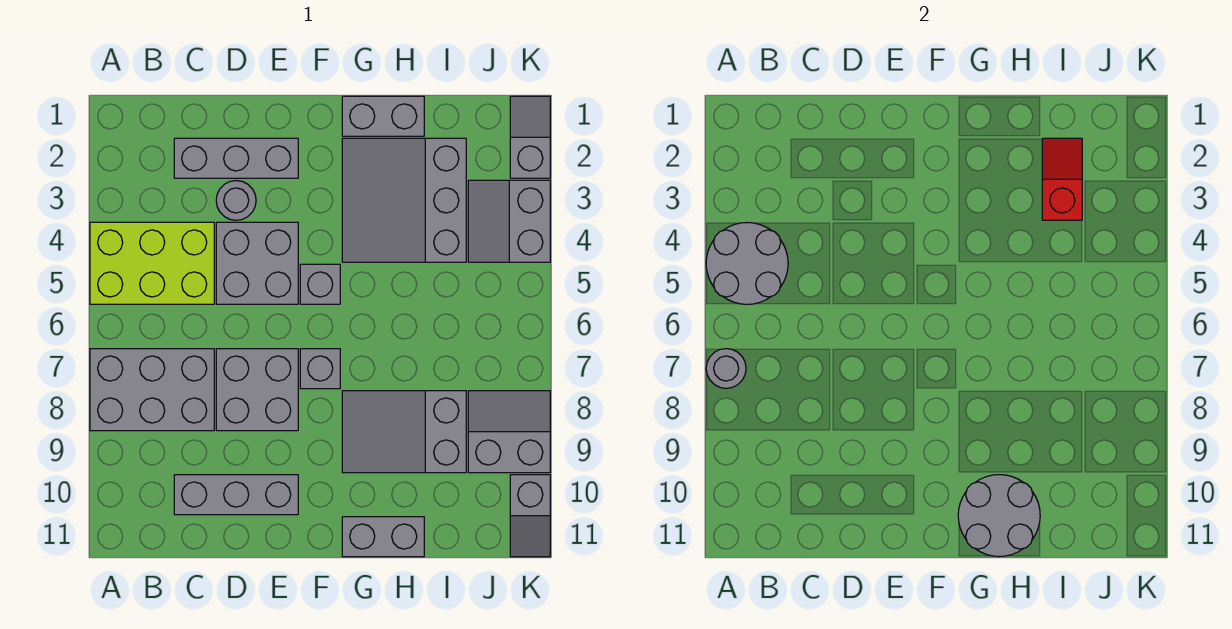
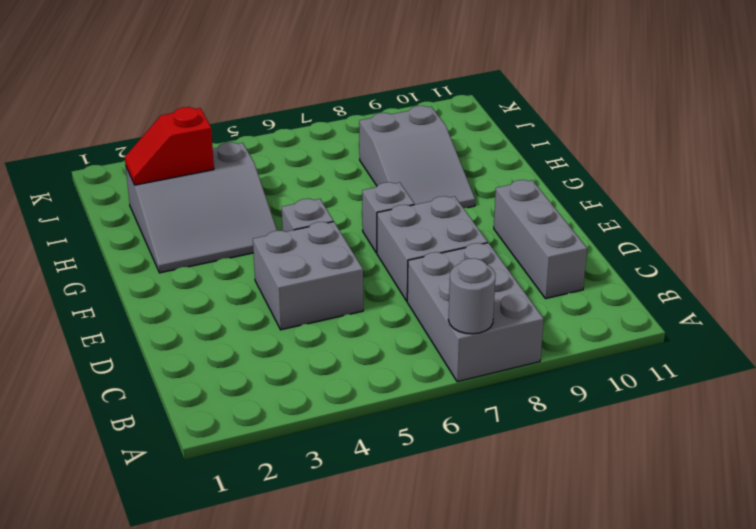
none -> lime brick A4:C5 level 1
none -> grey brick C2:E2 level 1
none -> grey round brick D3 level 1

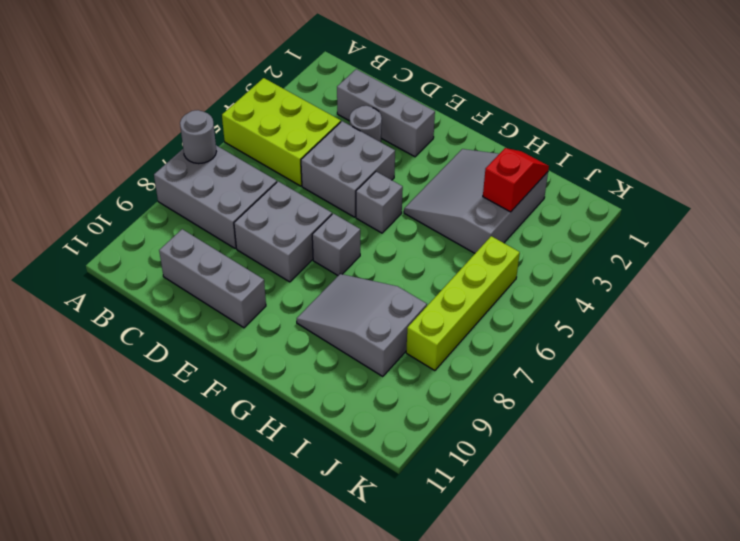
lime brick J5:J8 level 1 -> grey slope J8:K9 level 1 top 9
none -> grey brick G1:H1 level 1
none -> grey brick G11:H11 level 1
none -> grey slope J3:K4 level 1 top K

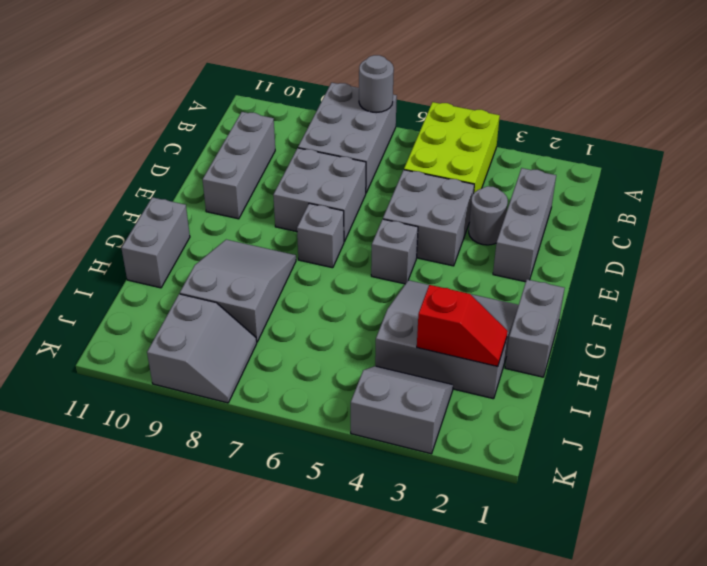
none -> grey slope K1:K2 level 1 top 2
none -> grey slope K10:K11 level 1 top 10
none -> grey round brick A4:B5 level 2

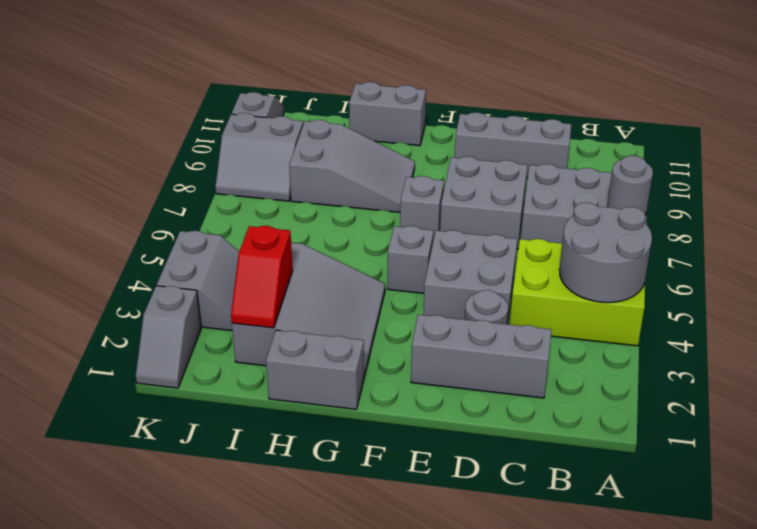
none -> grey round brick G10:H11 level 2

